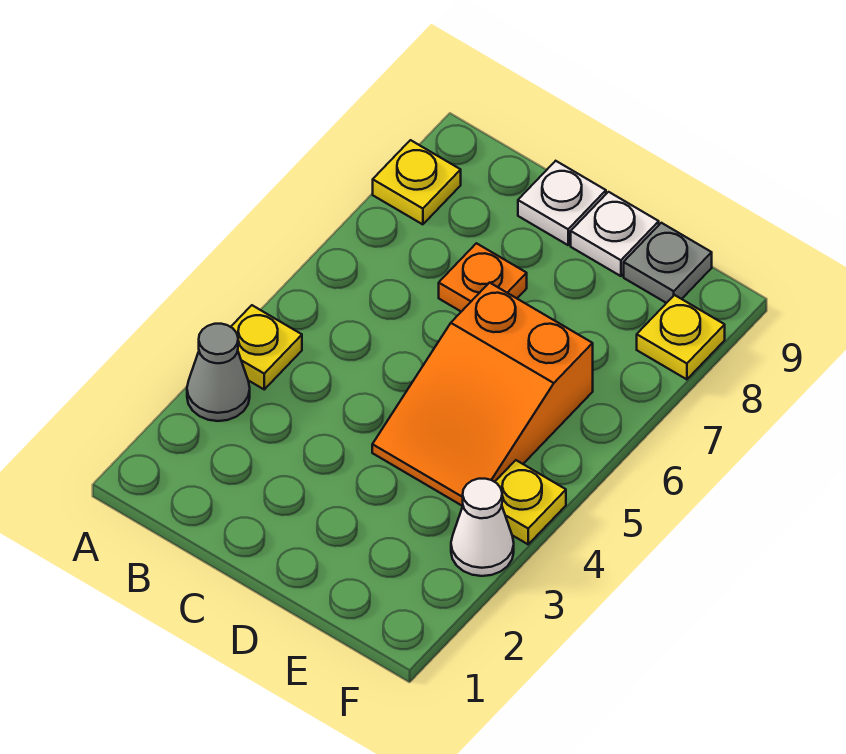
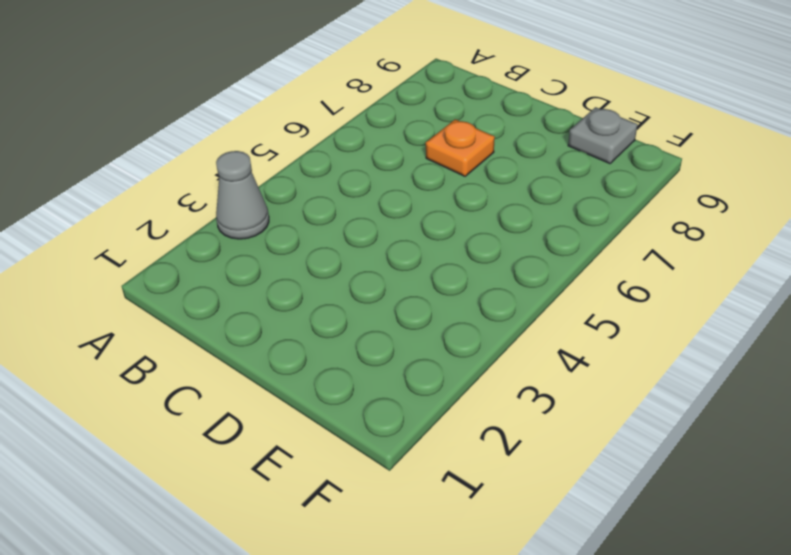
none -> yellow plate A4 level 1
none -> yellow plate A8 level 1

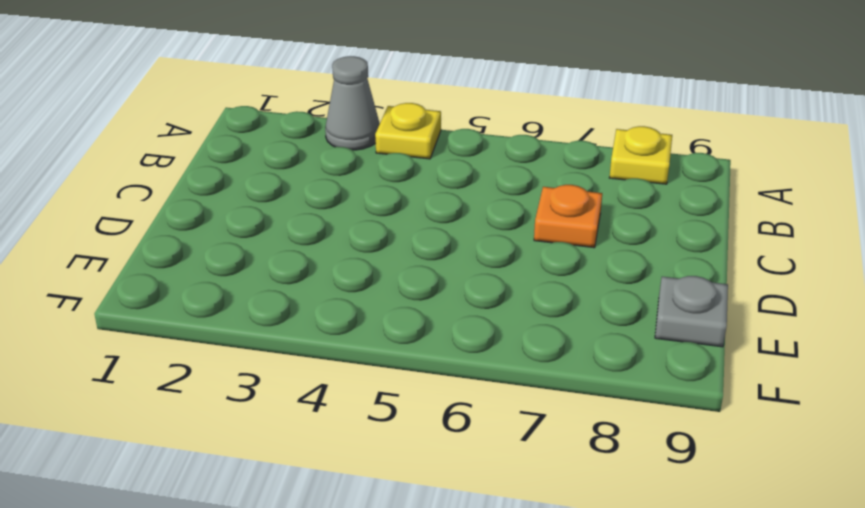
none -> white plate C9 level 1
none -> orange slope D4:E6 level 1 top 6

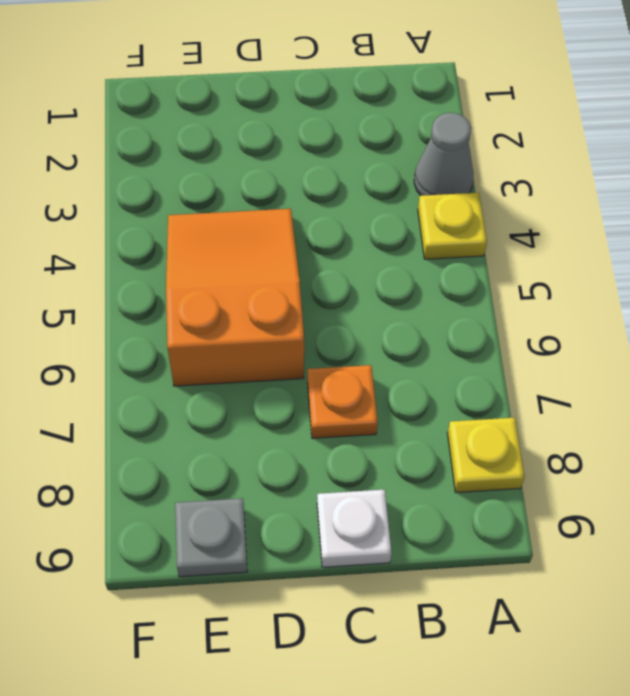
none -> white plate D9 level 1
none -> white cone F3 level 1

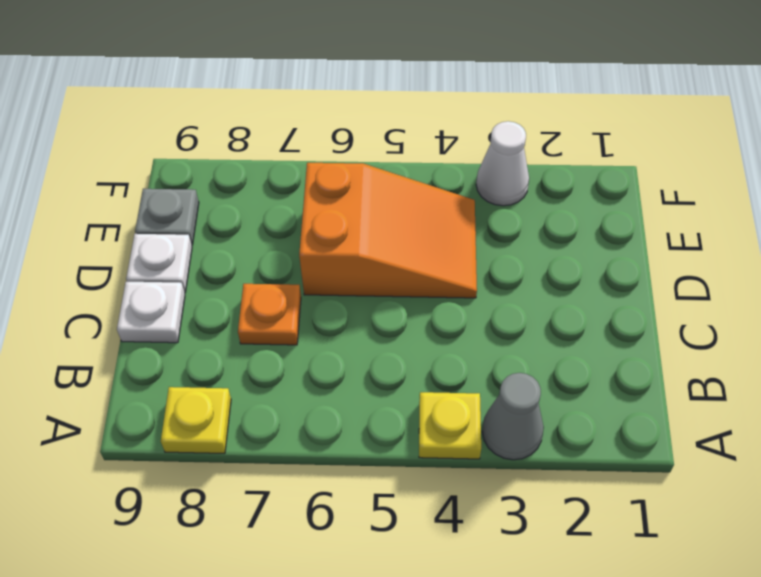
none -> yellow plate F4 level 1
none -> yellow plate F8 level 1

